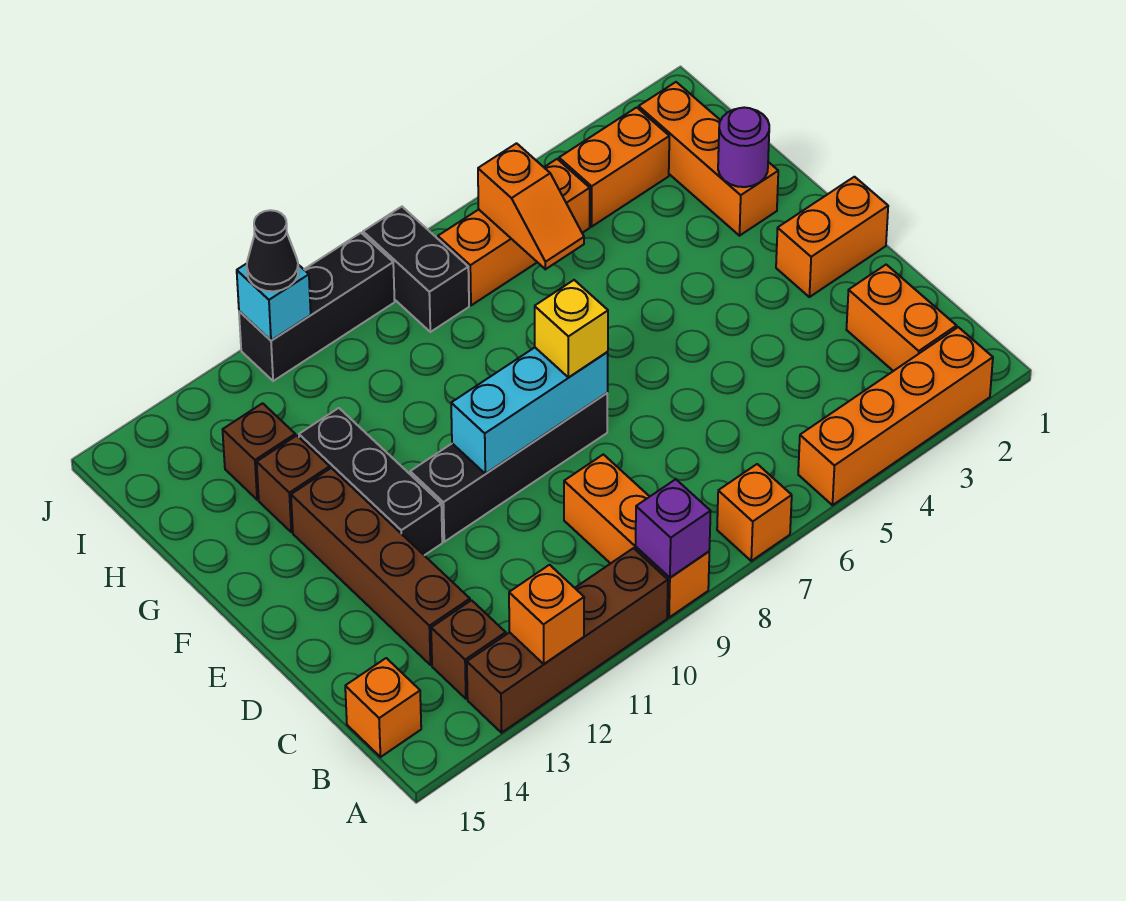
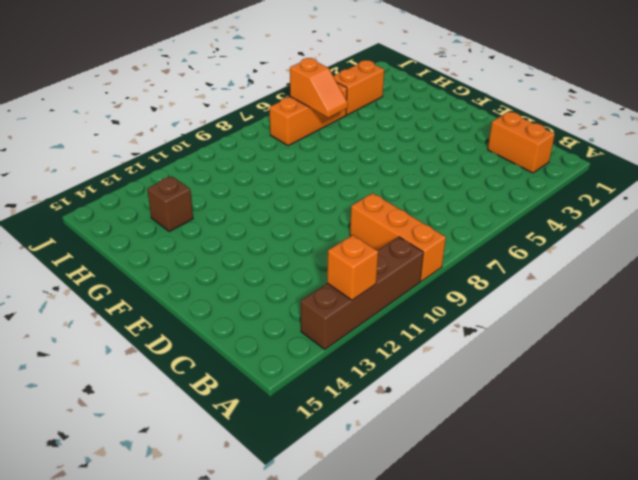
none -> orange brick A2:A5 level 1
none -> orange brick A7 level 1
none -> brown brick B13 level 1

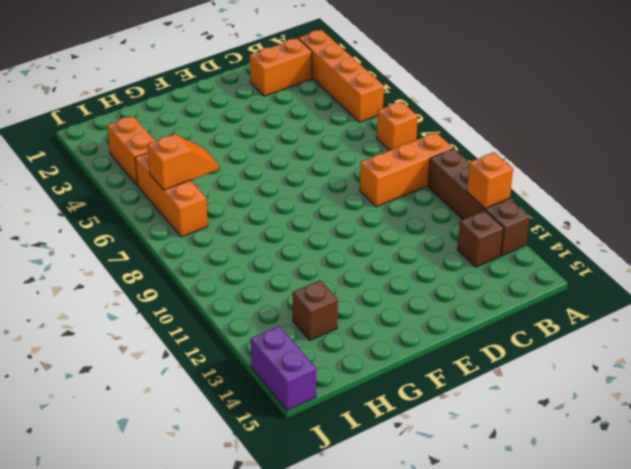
purple brick J14:J15 level 1 -> none
none -> orange brick B15 level 1
none -> brown brick C13:F13 level 1
none -> orange brick E1:E2 level 1

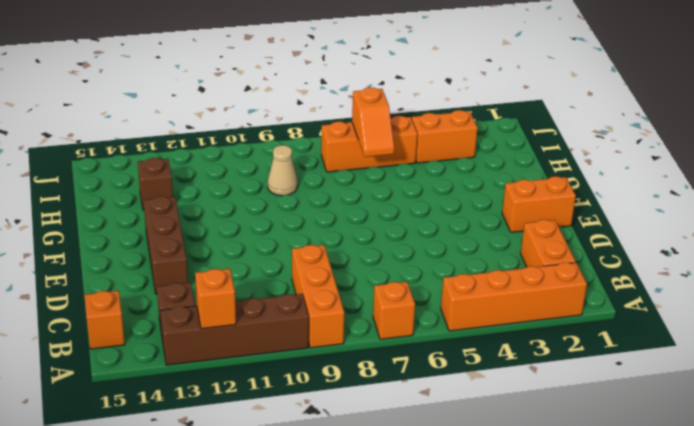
brown brick D13:F13 level 1 -> brown brick C13:F13 level 1
tan cone H9 level 1 -> none
none -> black brick E8:E11 level 1
none -> black brick E12:G12 level 1
none -> orange brick G2:I2 level 1

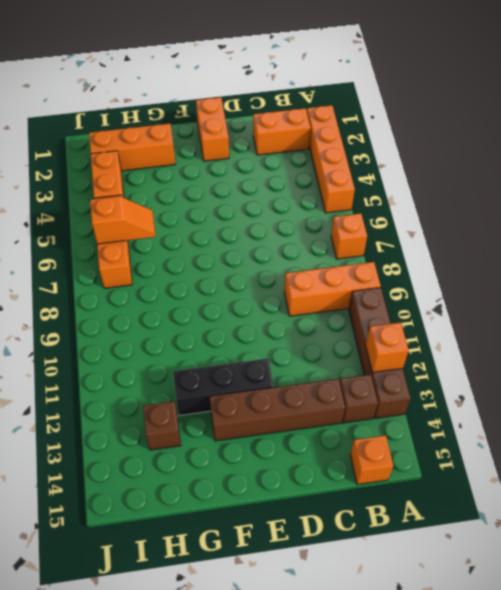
none -> black brick E8:E11 level 1
none -> brown brick G13 level 1
none -> black brick I8:J8 level 1

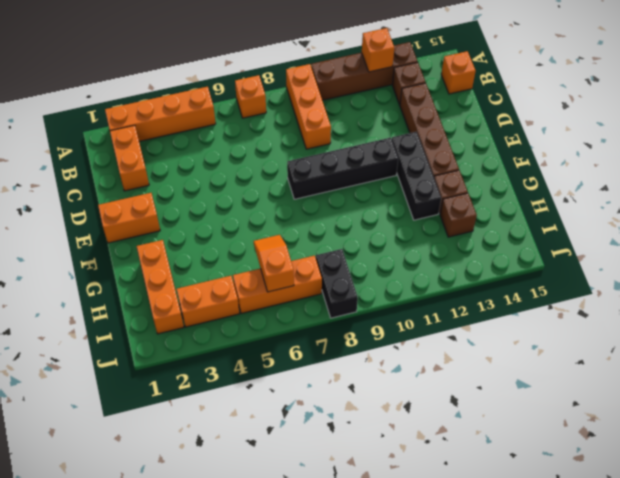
none -> black brick J9:J11 level 1
none -> purple brick A9 level 2
none -> cyan brick E8:E10 level 2

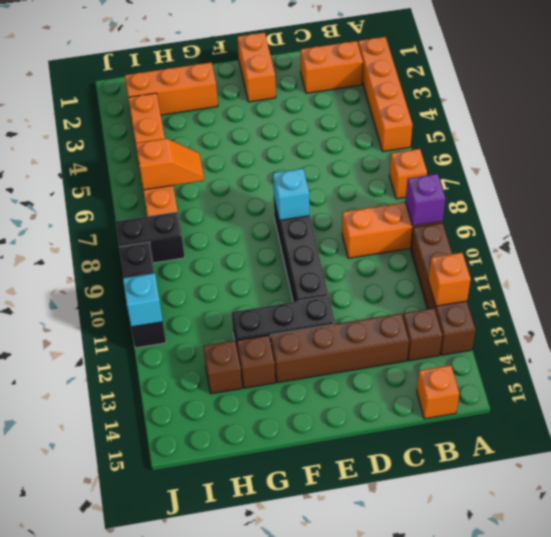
cyan brick E8 level 2 -> cyan brick E8:E10 level 2
none -> purple round brick G2 level 2
none -> yellow brick E8 level 3
none -> black cone J11 level 3

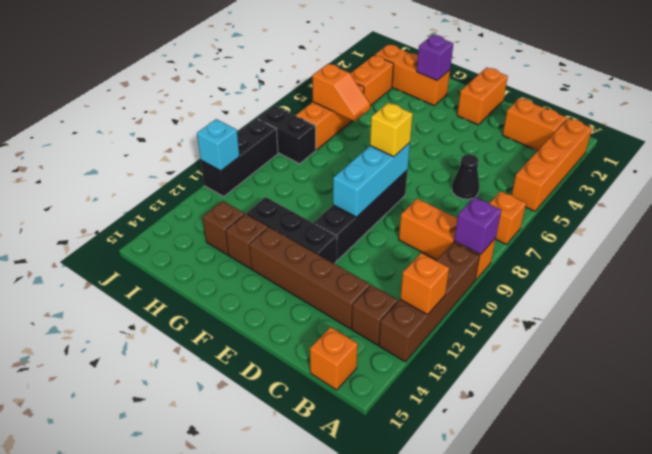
black cone C6 level 1 -> black cone J11 level 3
purple brick G2 level 2 -> purple round brick G2 level 2

